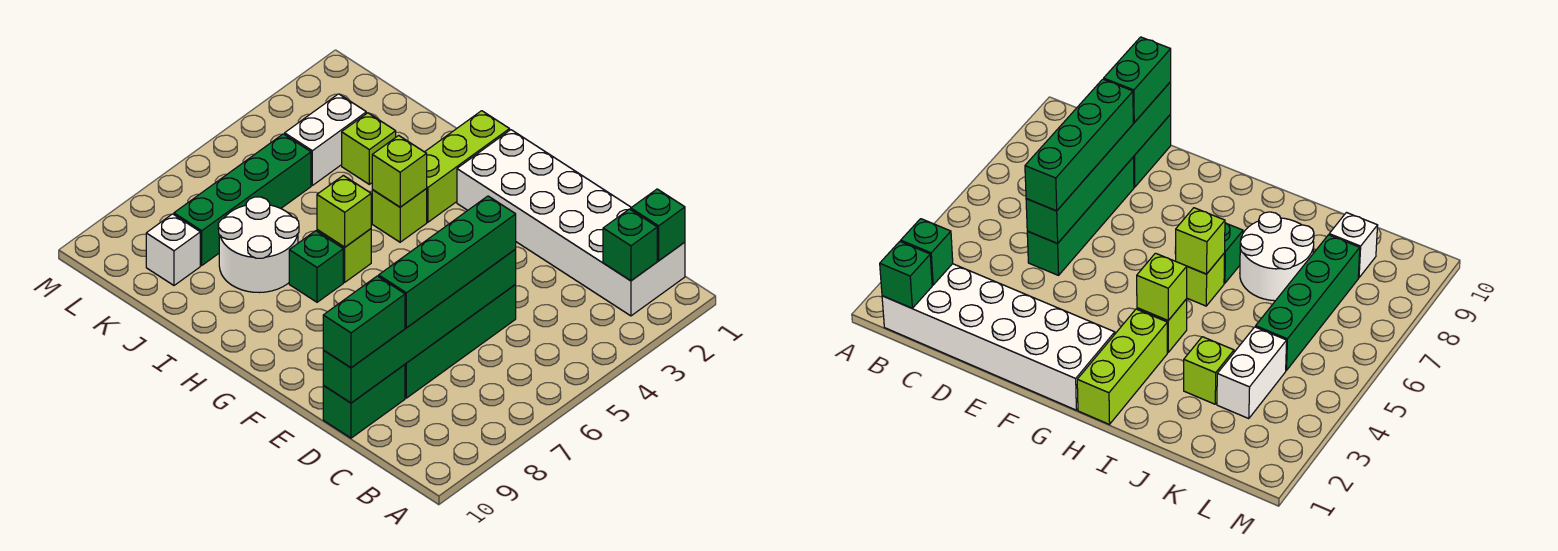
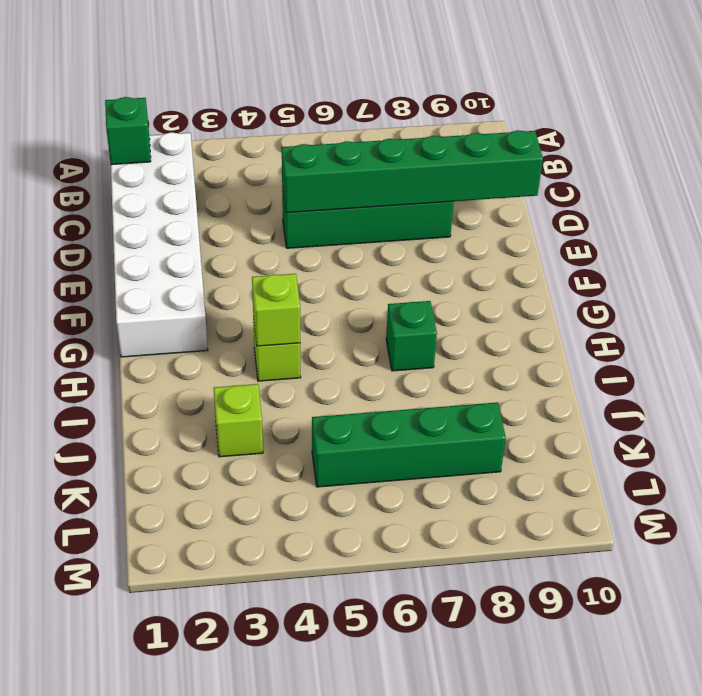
none -> green brick D9:D10 level 1
none -> lime brick H1:H3 level 1
none -> lime brick H6 level 1

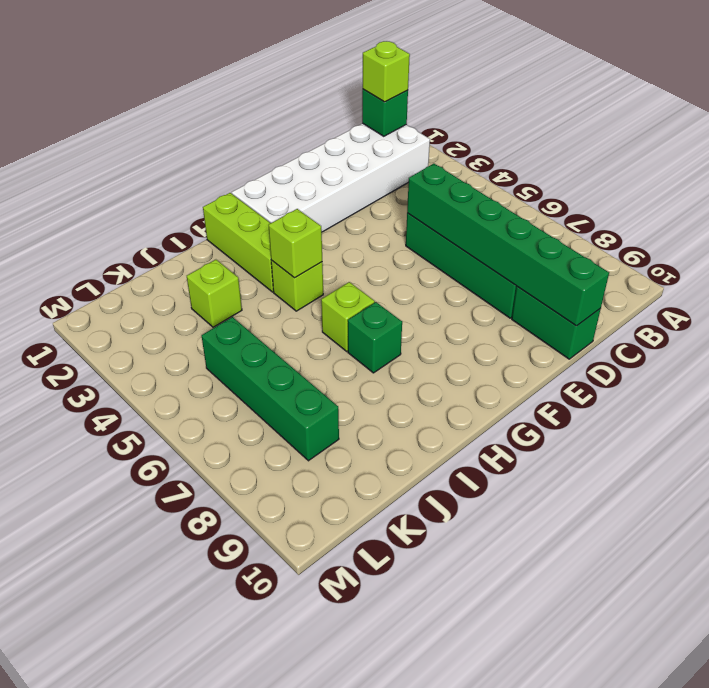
lime brick B1 level 3 -> lime brick H6 level 2
none -> white round brick I7:J8 level 1
none -> white brick K3:K4 level 1
none -> white brick K9 level 1

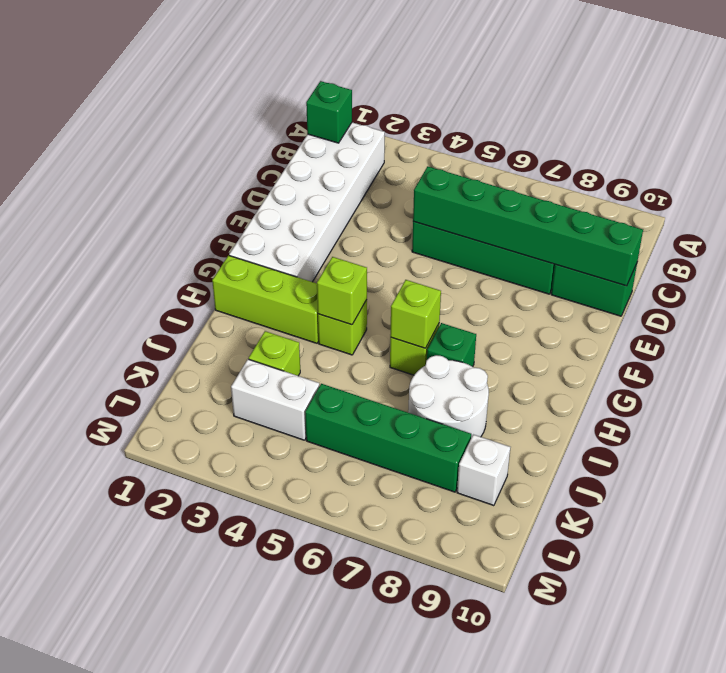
none -> green brick B2 level 2
none -> green brick D5:D8 level 3
none -> green brick D9:D10 level 3

